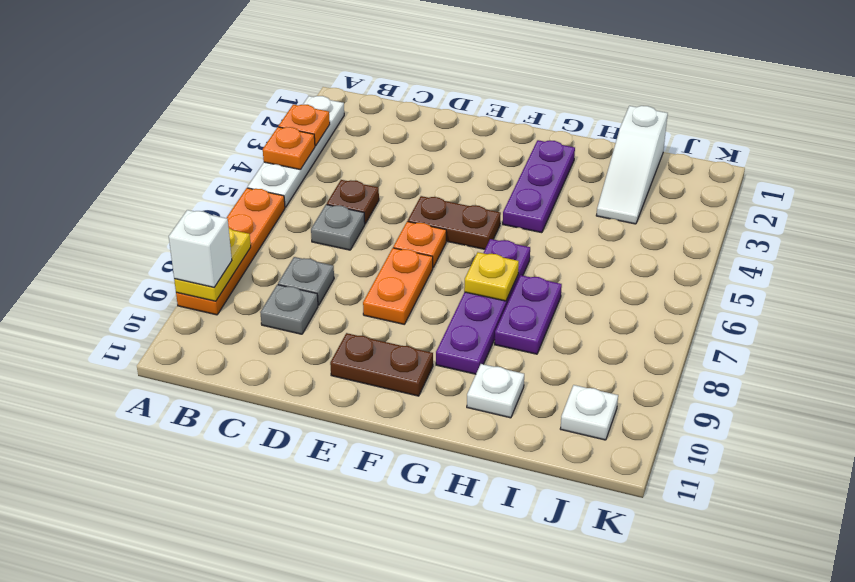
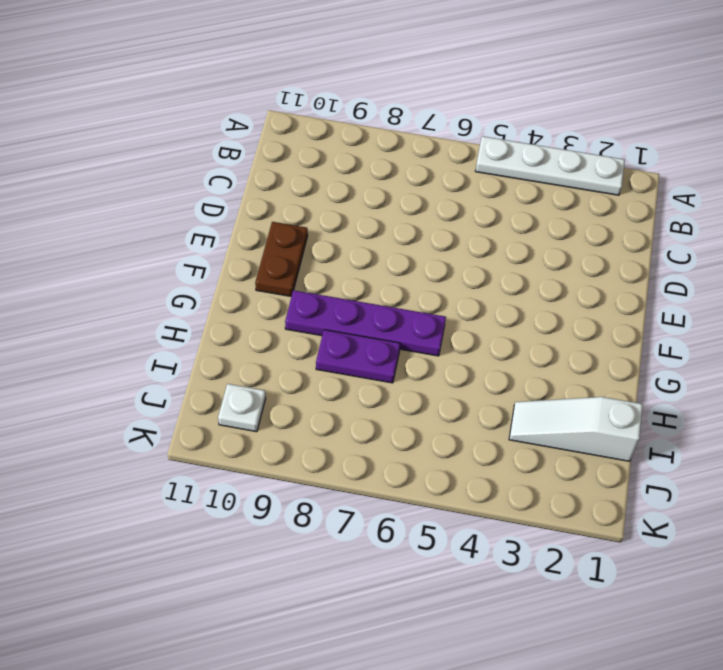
none -> orange plate A6:A9 level 1
none -> brown plate C5 level 1
none -> grey plate C6 level 1

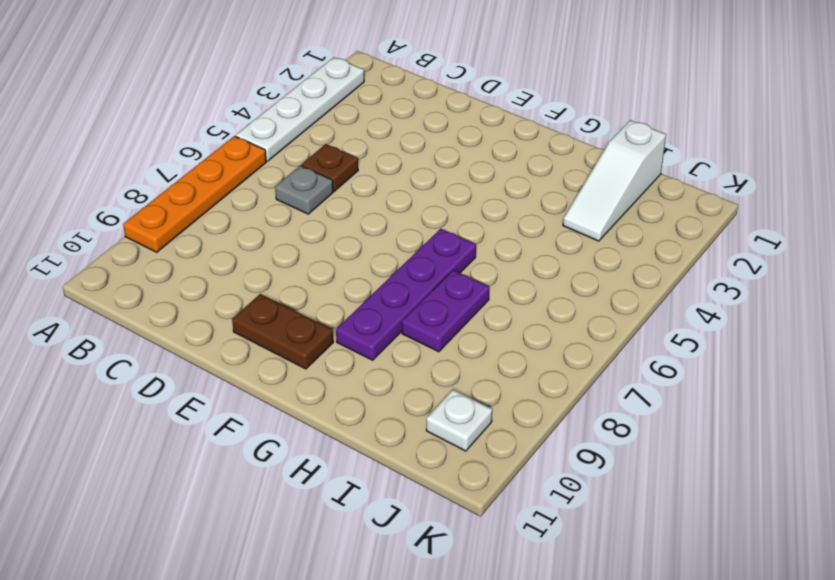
none -> grey plate C8 level 1
none -> grey plate C9 level 1
none -> brown plate E5:F5 level 1

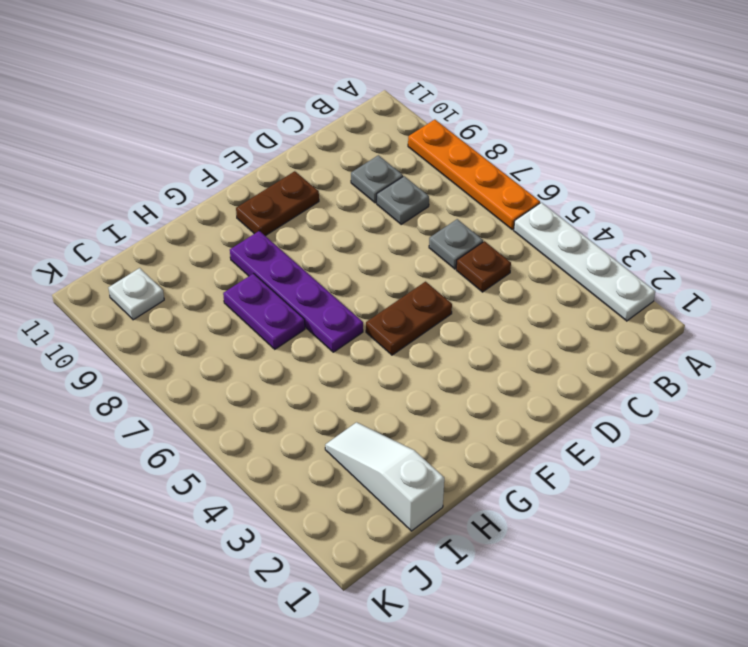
none -> orange plate E6 level 1
none -> orange plate E7:E8 level 1
none -> purple plate G2:G4 level 1

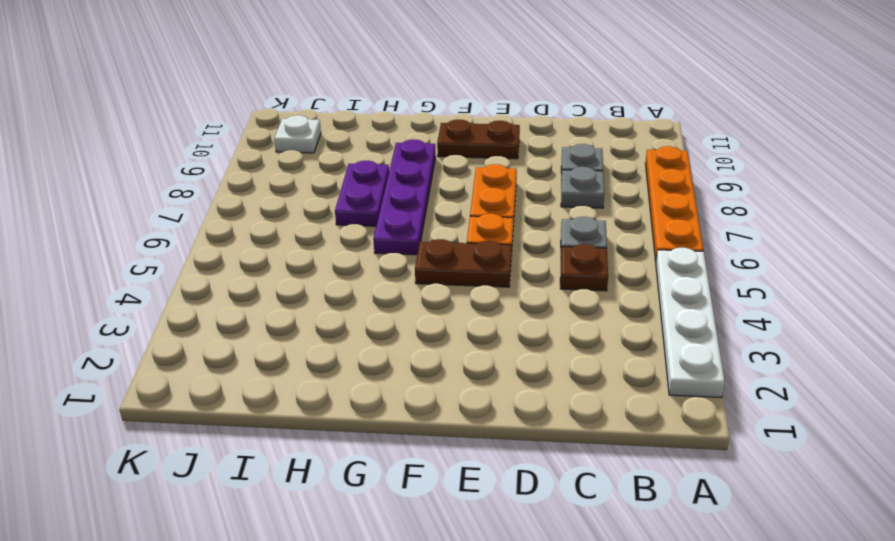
none -> purple plate G2:G4 level 1
none -> white plate H10 level 1
none -> white slope I1:I3 level 1 top 1

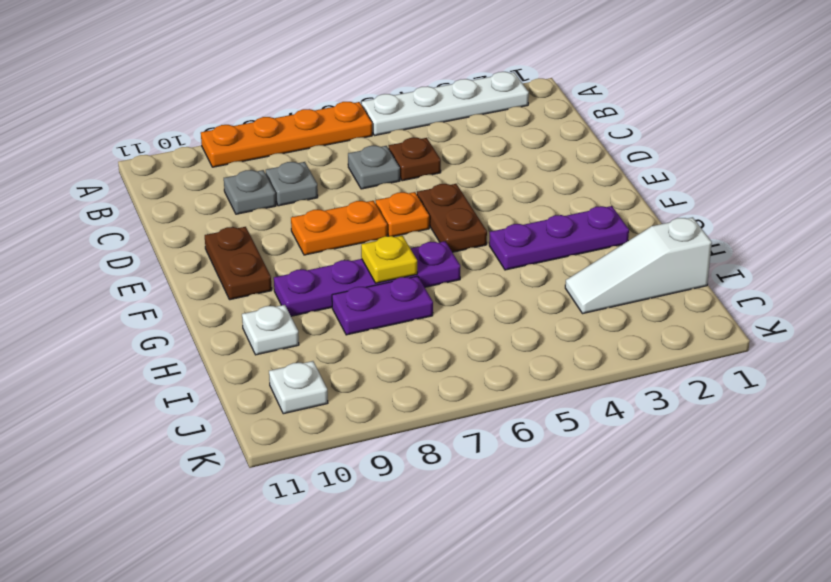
none -> orange plate A3 level 2
none -> orange plate A4 level 2
none -> yellow plate A8:A9 level 2

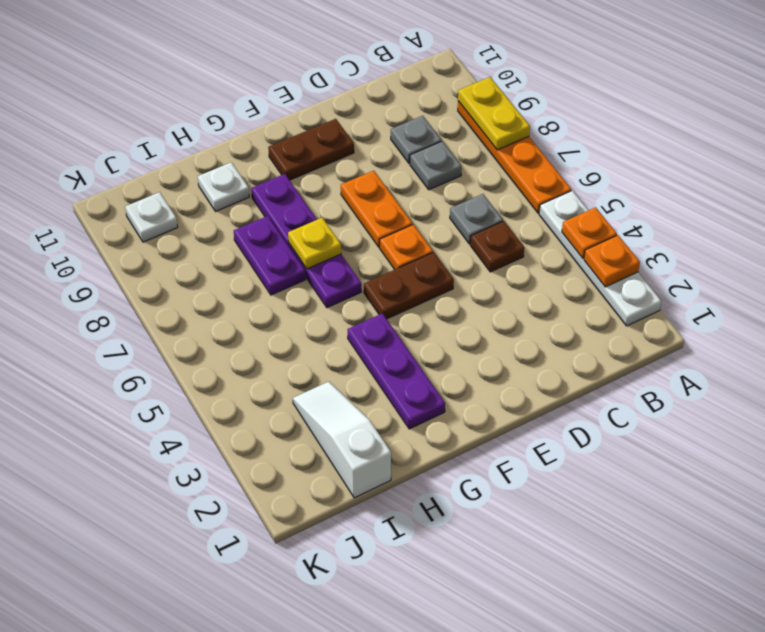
none -> white brick A9 level 3

